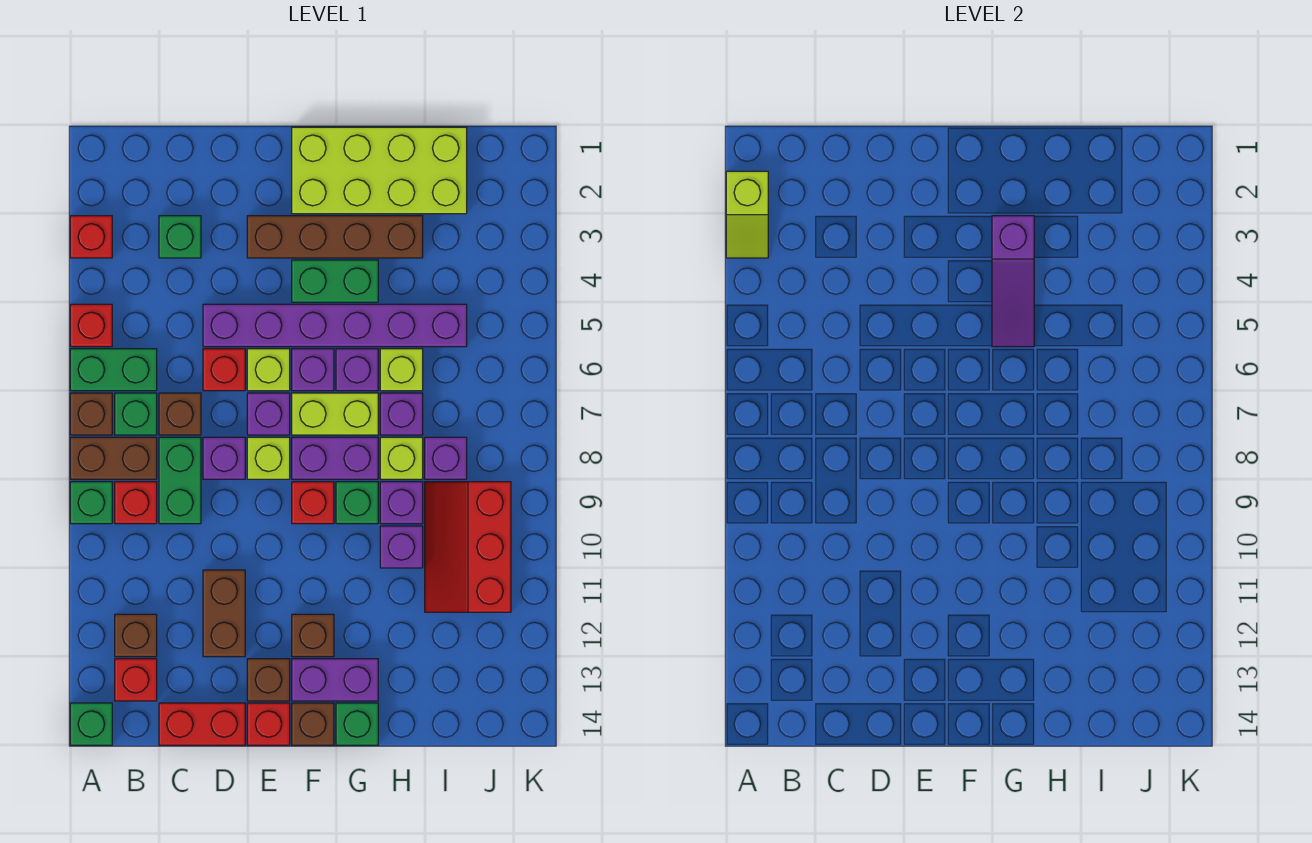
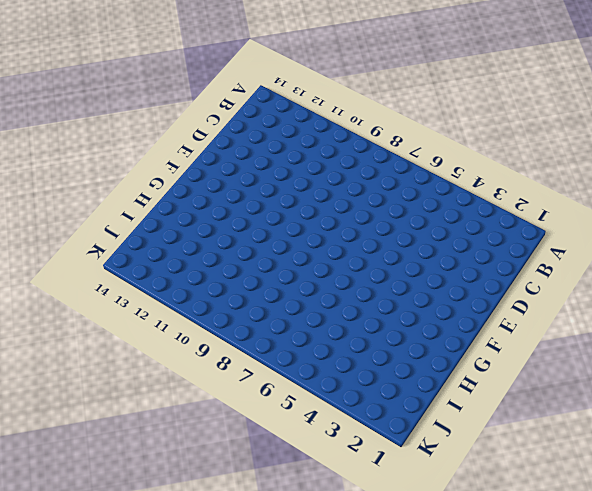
none -> red brick A3 level 1
none -> red brick A5 level 1
none -> green brick A6:B6 level 1
none -> brown brick A7 level 1

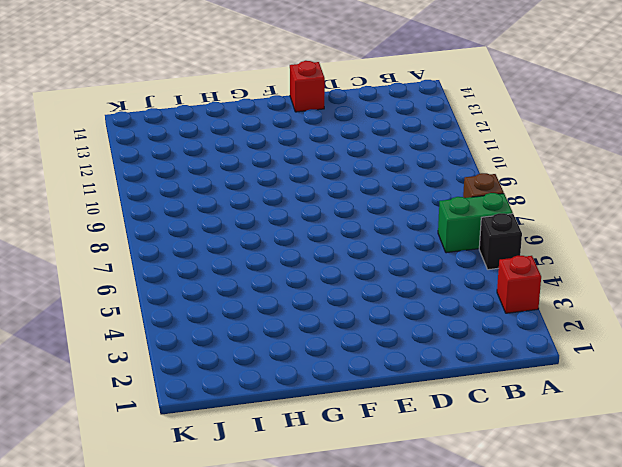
black brick A5 level 1 -> red brick A5 level 1
none -> brown brick A8:B8 level 1
none -> green brick A9 level 1
none -> green brick A14 level 1
none -> green brick B7 level 1

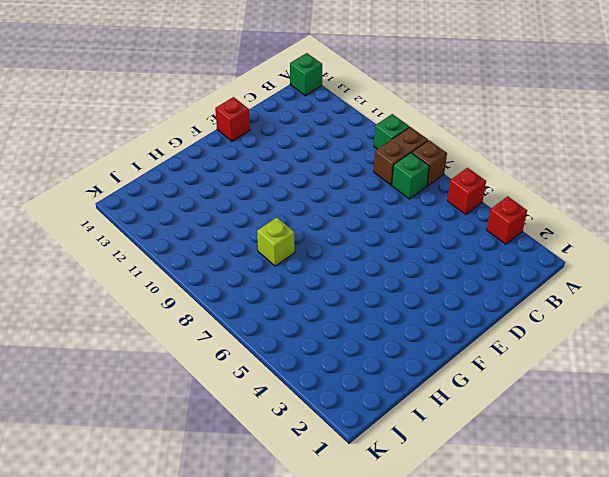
none -> green brick A6:B6 level 1
none -> red brick B9 level 1
none -> brown brick B12 level 1
none -> red brick B13 level 1

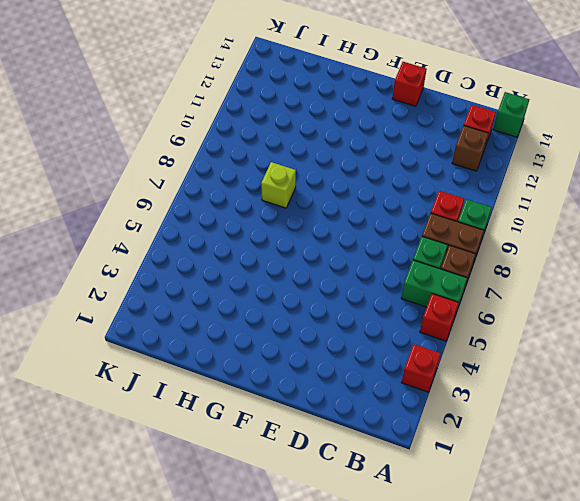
none -> green brick C3 level 1
none -> brown brick C7 level 1
none -> green brick C8:C9 level 1
none -> red brick C14:D14 level 1

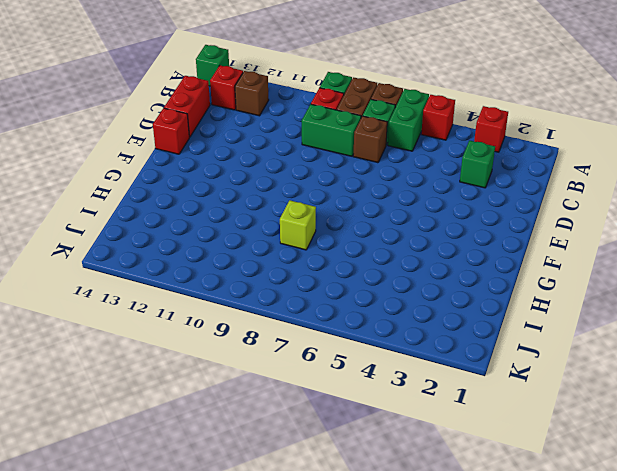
none -> purple brick D5:I5 level 1
none -> red brick D6 level 1
none -> purple brick D8 level 1
none -> brown brick D11:D12 level 1

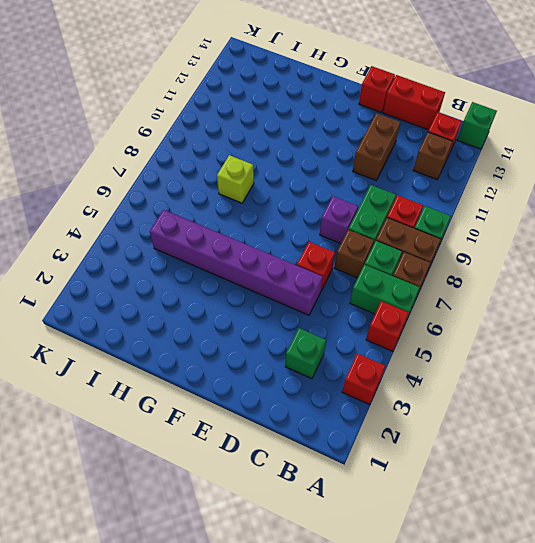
none -> brown brick E3:H3 level 1
none -> lime brick E6 level 1
none -> purple brick E7 level 1
none -> lime brick E8 level 1

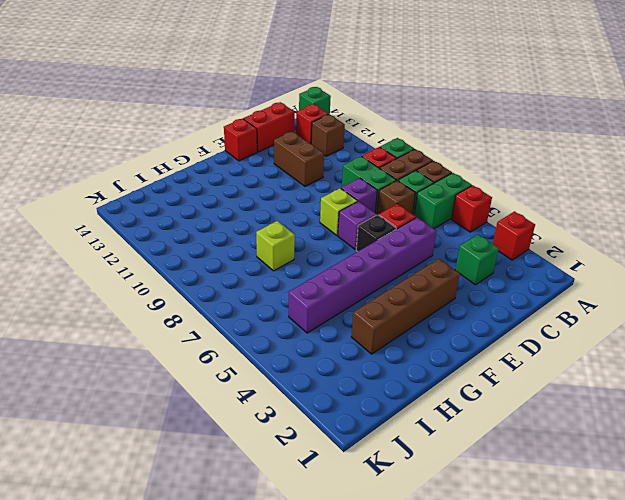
black brick E6 level 1 -> lime brick E6 level 1
none -> brown brick E13 level 1
none -> lime brick F1:I2 level 1
none -> green brick F4:G4 level 1
none -> purple brick F6 level 1

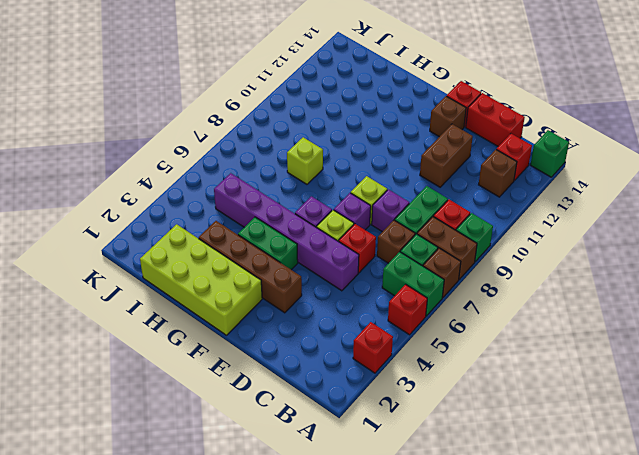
none -> green brick C3 level 1
none -> lime brick F7:G7 level 1
none -> purple brick F8:G8 level 1
none -> red brick F9 level 1

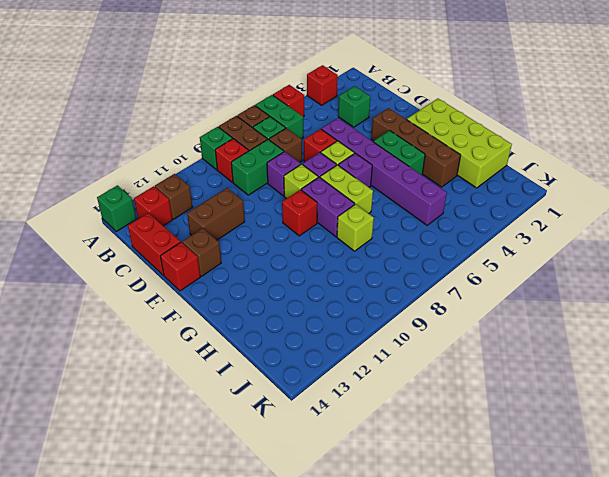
none -> brown brick F12 level 1
none -> purple brick F13:G13 level 1
none -> brown brick F14 level 1
none -> purple brick G6 level 1

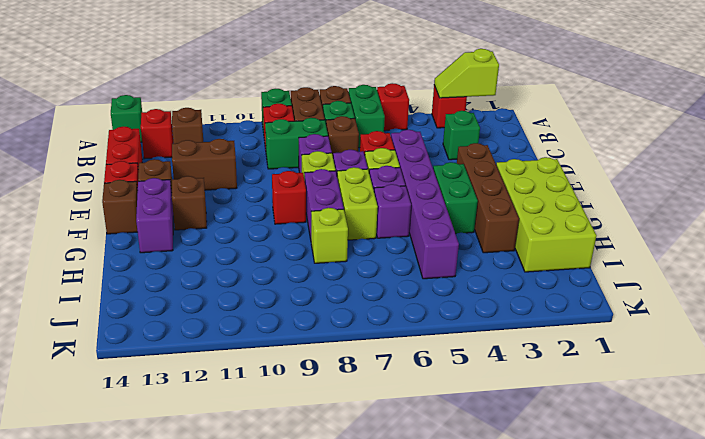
none -> green brick G9 level 1
none -> green brick G14 level 1
none -> lime brick H6 level 1
none -> purple brick H7 level 1

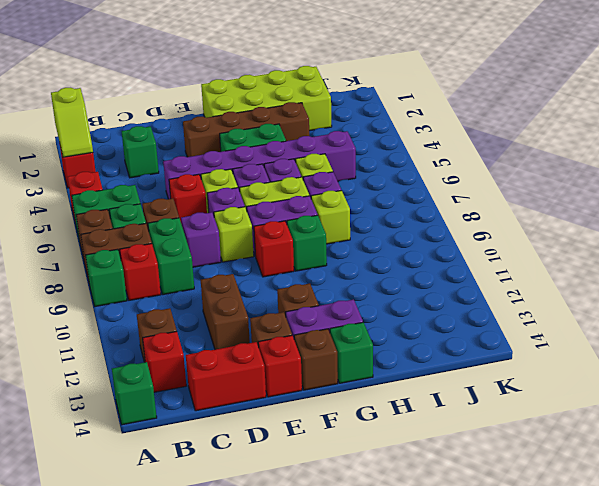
none -> purple brick H9 level 1
none -> purple brick H10 level 1
none -> purple brick I8 level 1
none -> red slope I9:J11 level 1 top J

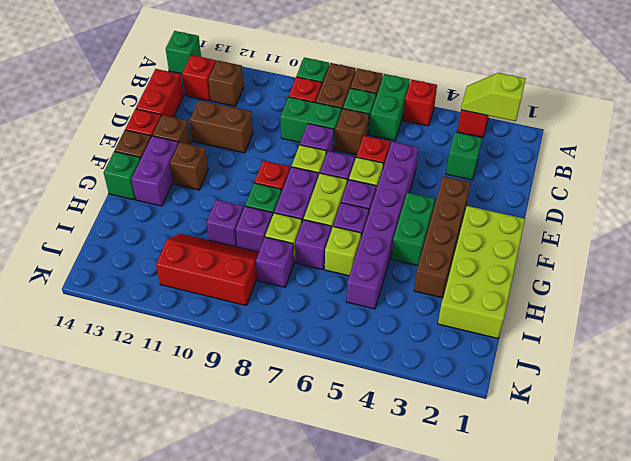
none -> purple slope G3:G5 level 2 top 3

